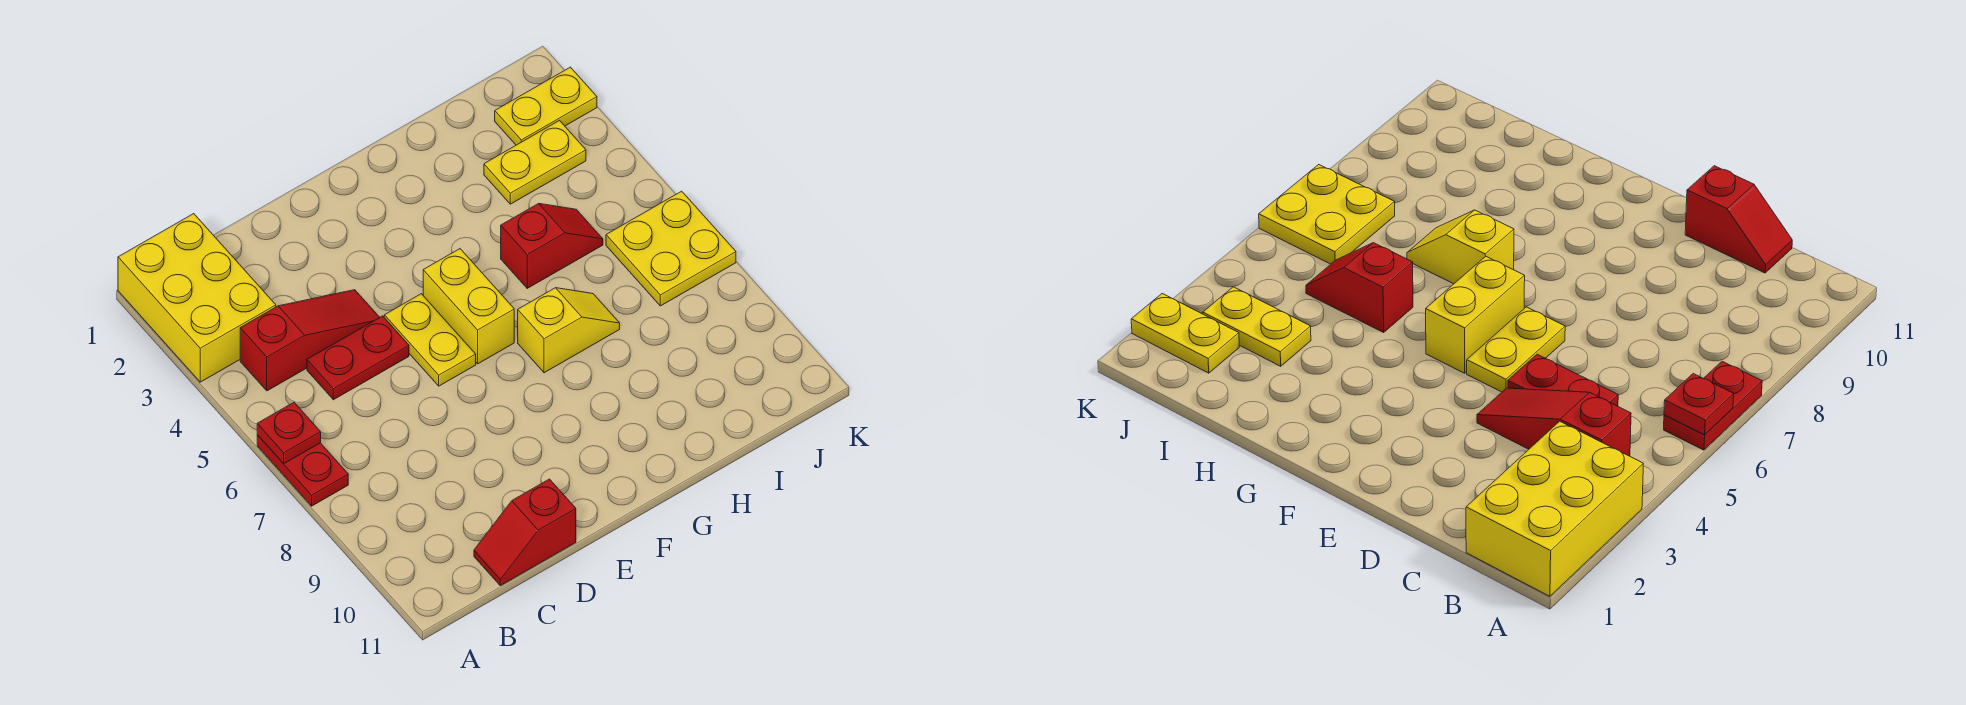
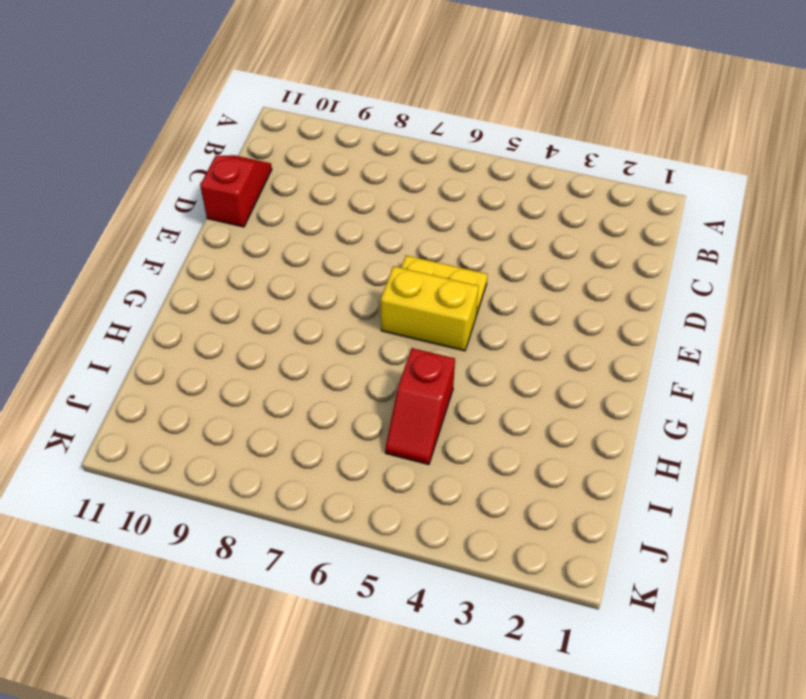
none -> yellow brick A1:B3 level 1
none -> red plate A6:A7 level 1
none -> red slope B4:D4 level 1 top B

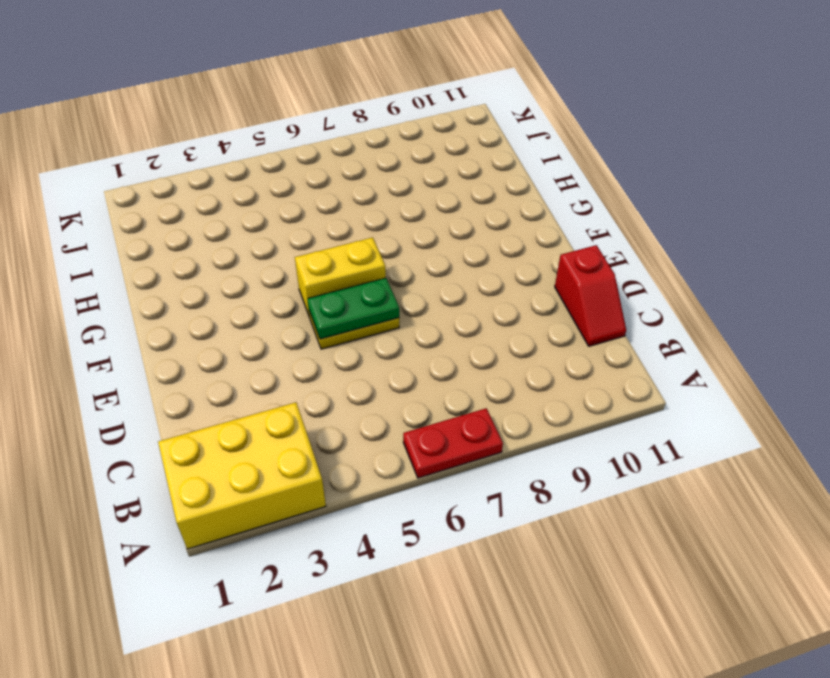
green plate E5:E6 level 2 -> none
none -> red slope B4:D4 level 1 top B
none -> red plate C5:D5 level 1
none -> yellow slope G7:H7 level 1 top G

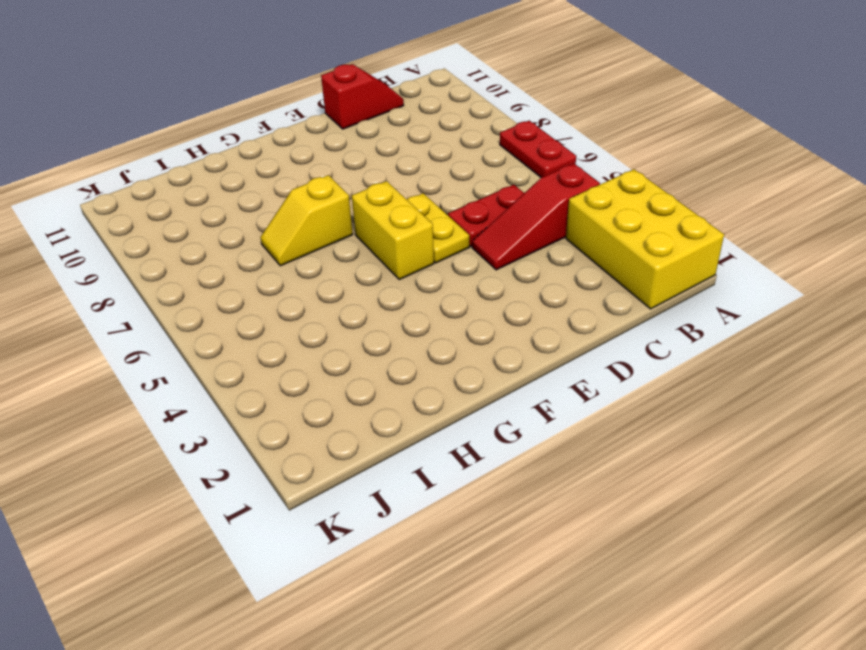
none -> red slope H5:I5 level 1 top H
none -> yellow plate I3:J3 level 1
none -> yellow plate J2:K2 level 1

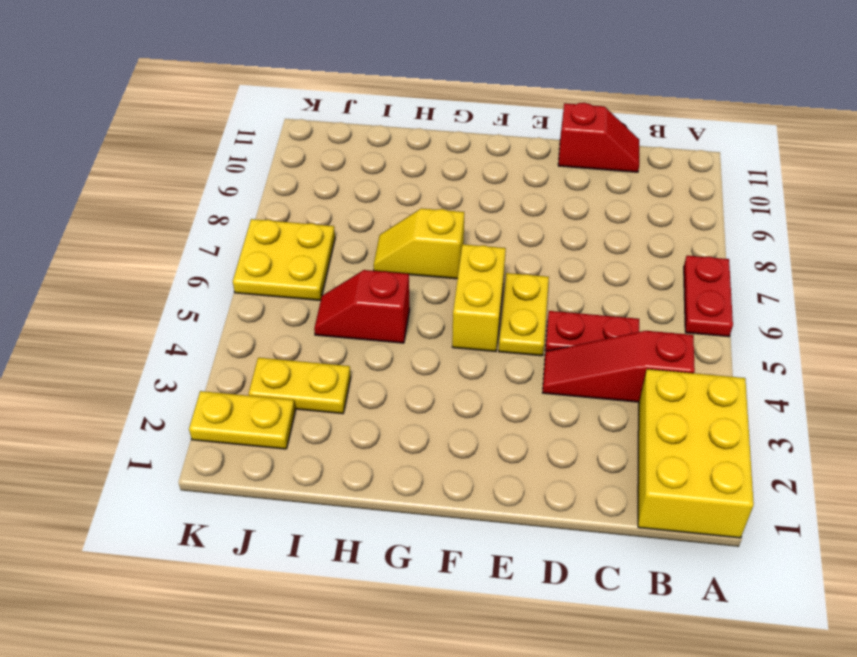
none -> red plate A6 level 2

